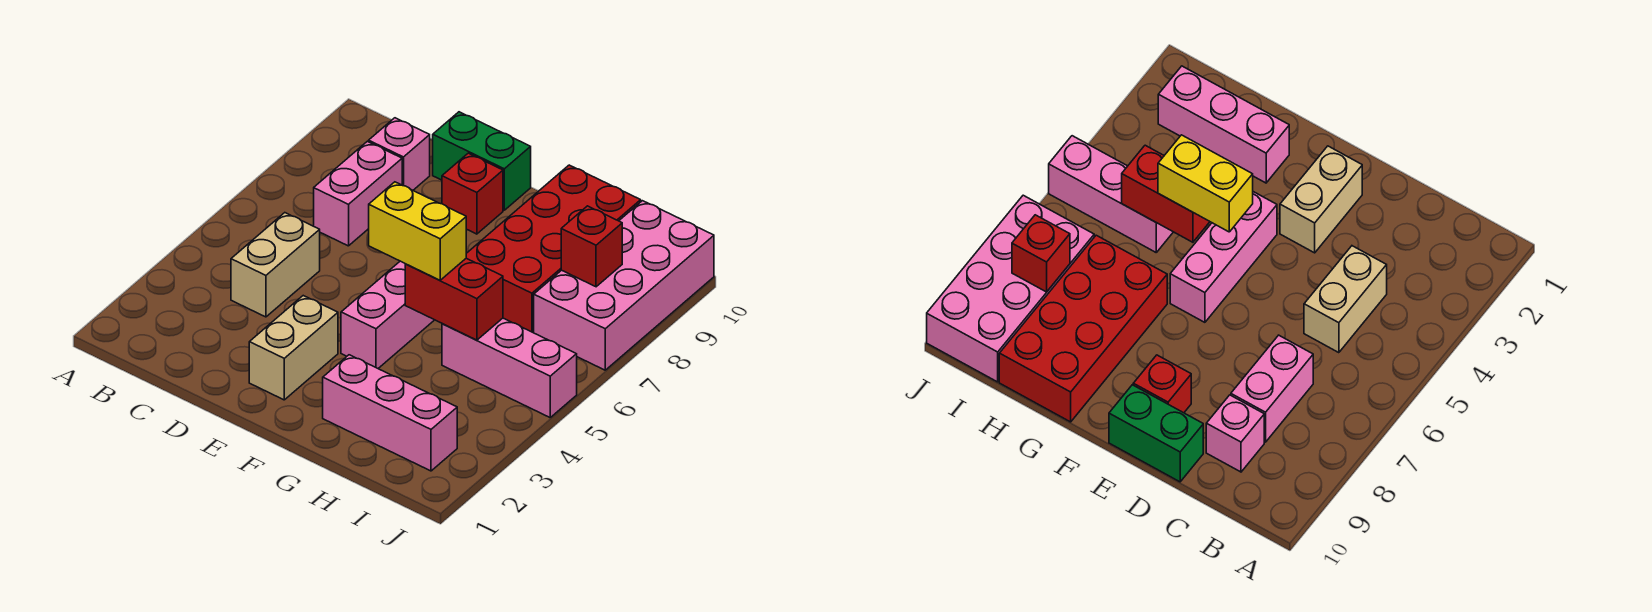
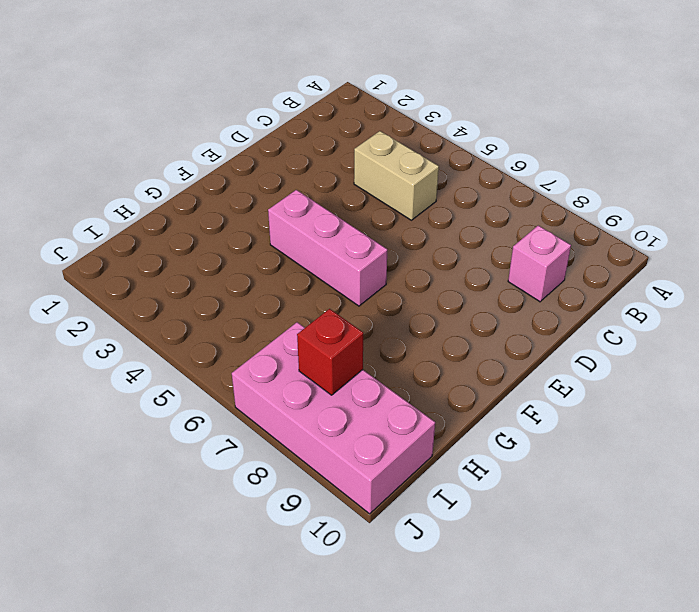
none -> pink brick C7:C8 level 1
none -> green brick D10:E10 level 1
none -> tan brick E2:E3 level 1

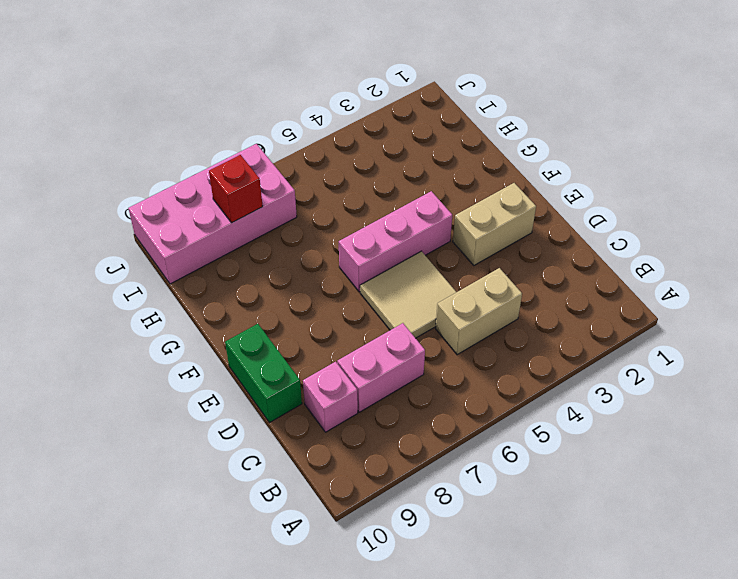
tan tile D5:E6 level 1 -> none
none -> red brick E9 level 1
none -> pink brick G2:I2 level 1
none -> red brick G7:H10 level 1

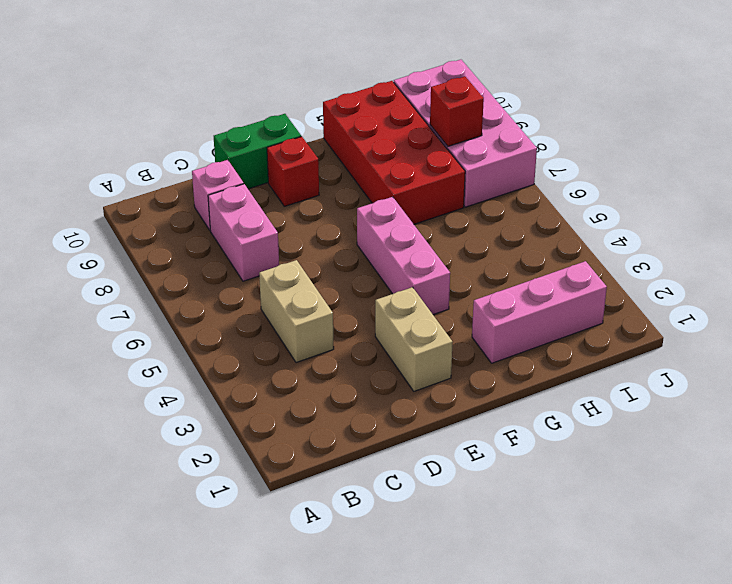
none -> pink brick H5:J5 level 1
none -> red brick G5:H5 level 2
none -> yellow brick F5:G5 level 3

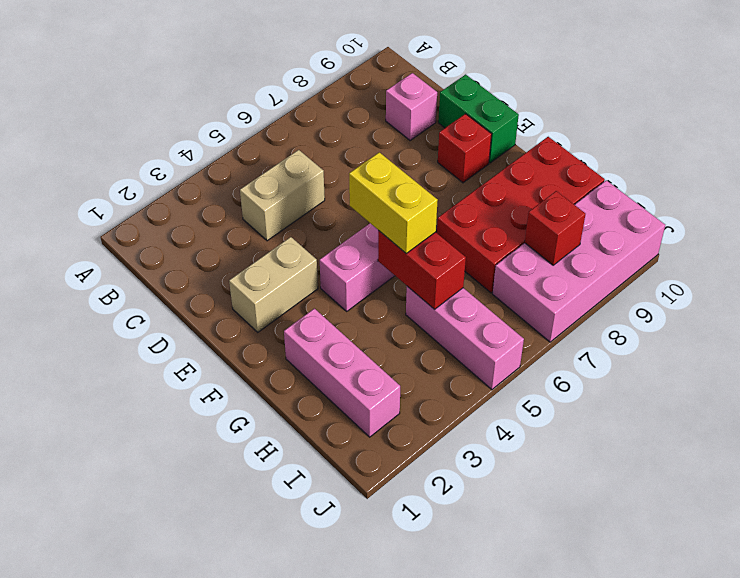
none -> pink brick C7:C8 level 1

